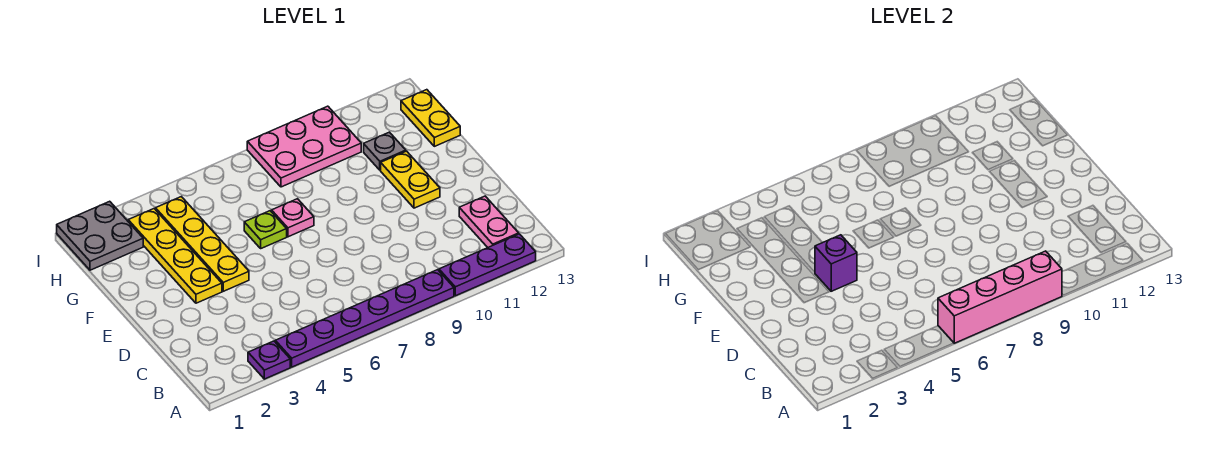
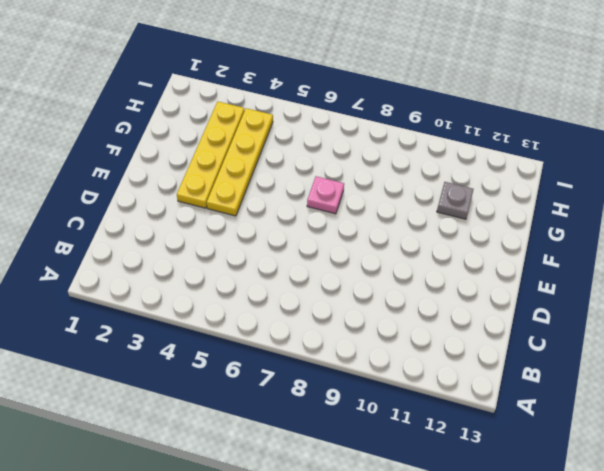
none -> purple plate A3 level 1
none -> purple plate A4:A9 level 1
none -> purple plate A10:A12 level 1

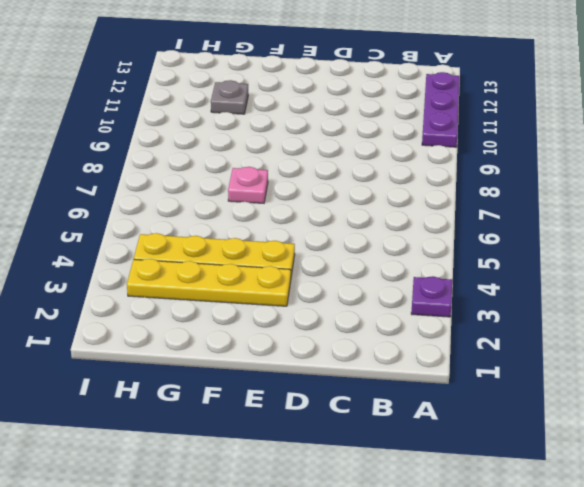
none -> purple plate A4:A9 level 1
none -> pink plate B12:C12 level 1
none -> yellow plate E11:F11 level 1

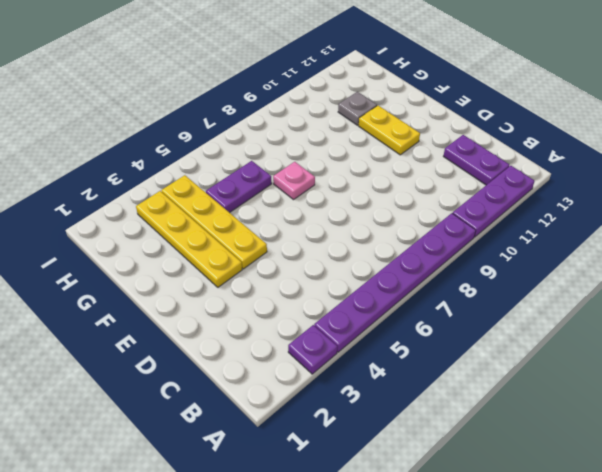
purple plate B12:C12 level 1 -> pink plate B12:C12 level 1
purple plate G5:G6 level 1 -> none
none -> lime plate F6 level 1
none -> yellow plate G13:H13 level 1
none -> grey plate H1:I2 level 1

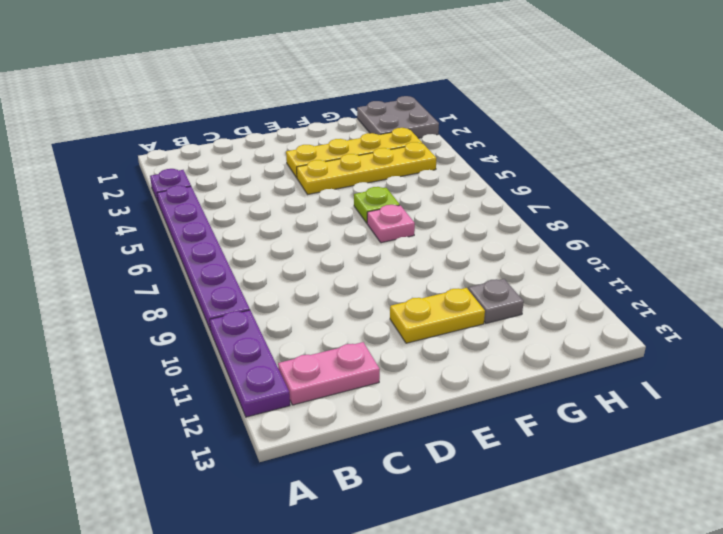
none -> yellow plate G13:H13 level 1
none -> pink plate H8:I10 level 1
none -> pink brick A6:A9 level 2

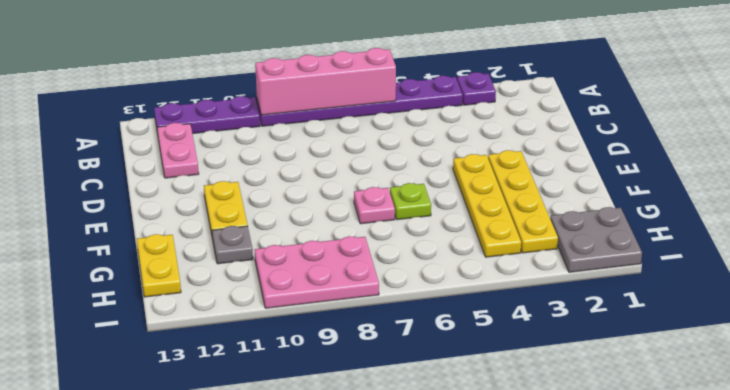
none -> purple brick E4 level 2

